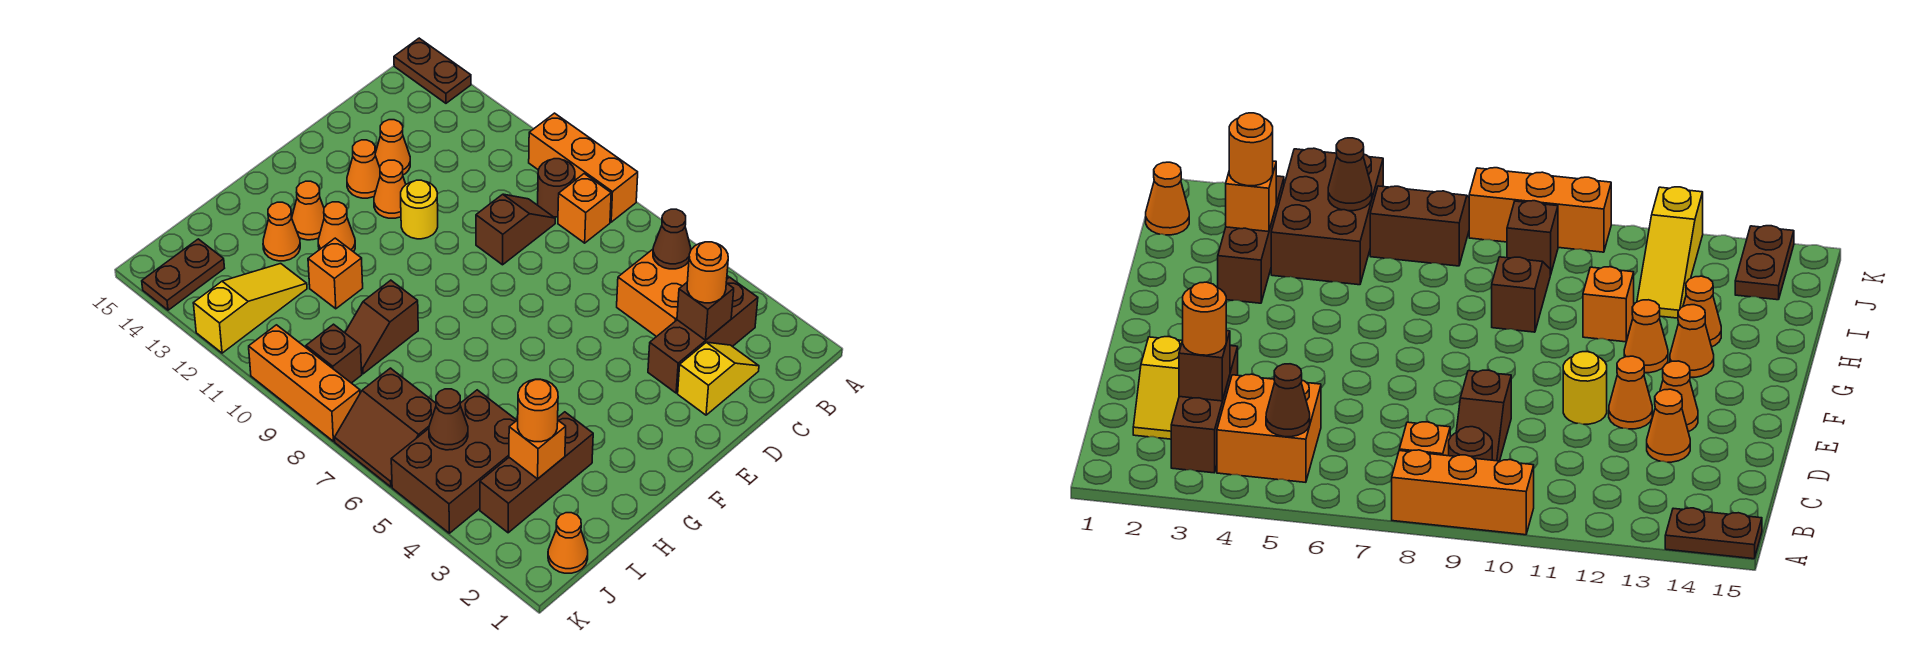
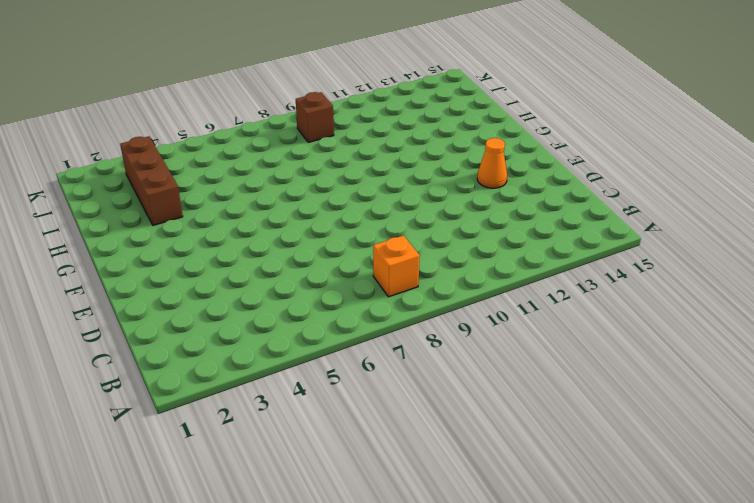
none -> orange brick A8:A10 level 1
none -> brown plate A14:A15 level 1
none -> brown brick B3:D3 level 1
none -> orange brick B4:C5 level 1

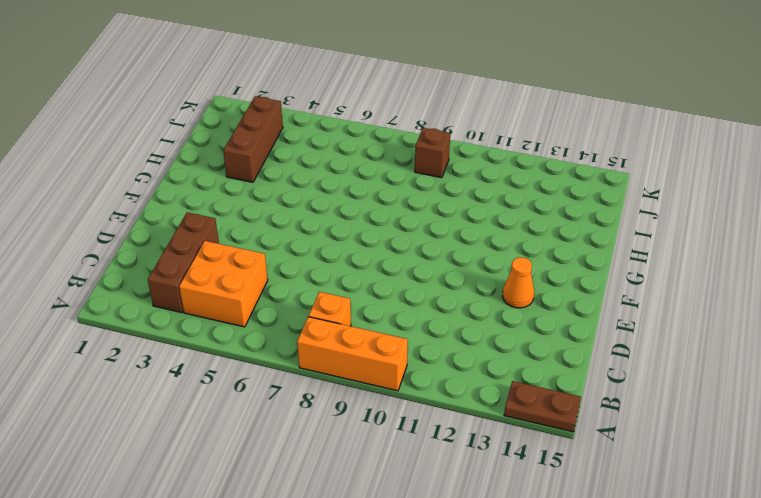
none -> brown round brick B9 level 1
none -> yellow slope C2:D2 level 1 top D
none -> brown slope C9:D9 level 1 top D
none -> orange cone D13 level 1

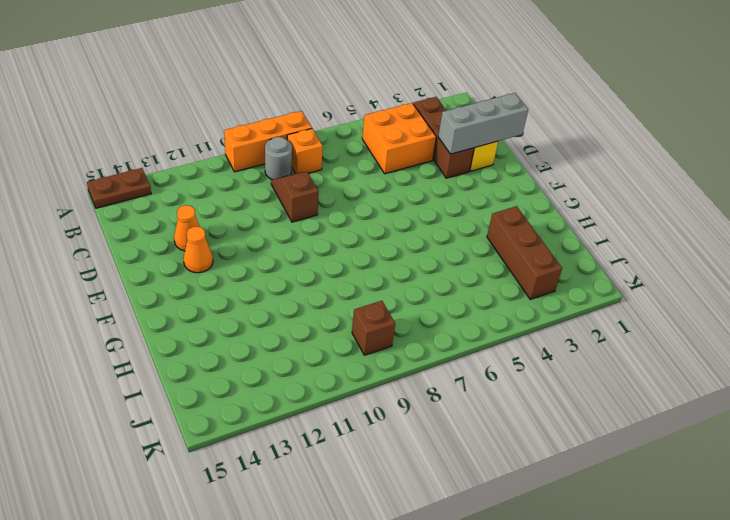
grey round brick B9 level 1 -> brown round brick B9 level 1
grey brick D1:D3 level 2 -> none
none -> yellow round brick E11 level 1
none -> orange cone E12 level 1
none -> orange cone G12 level 1
none -> orange cone G13 level 1

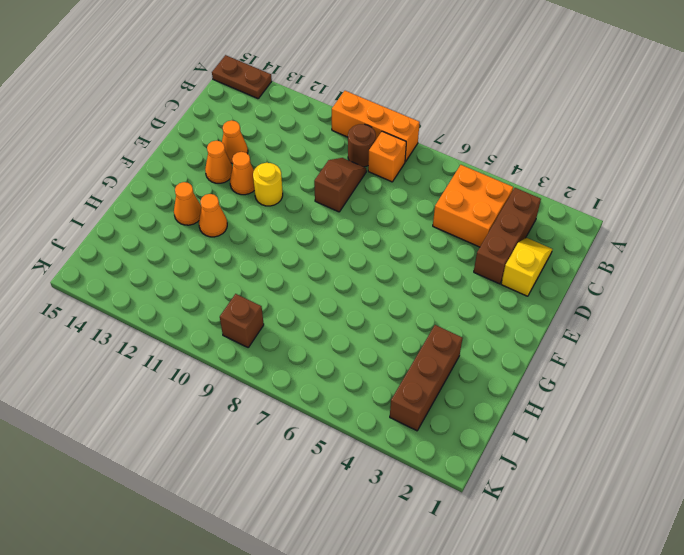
none -> brown slope H9:I9 level 1 top H
none -> orange brick H11 level 1
none -> orange cone H13 level 1
none -> brown brick I4:K5 level 1

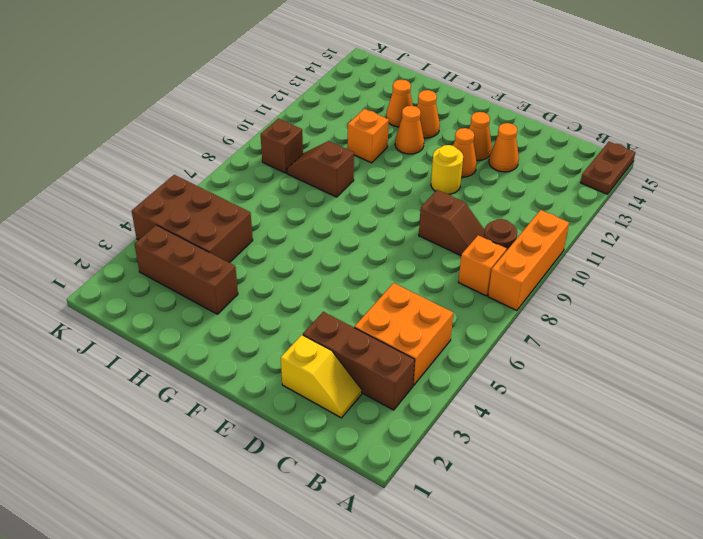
none -> yellow slope I12:K12 level 1 top K
none -> orange cone J1 level 1
none -> brown slope J6:K7 level 1 top J
none -> brown plate J14:K14 level 1

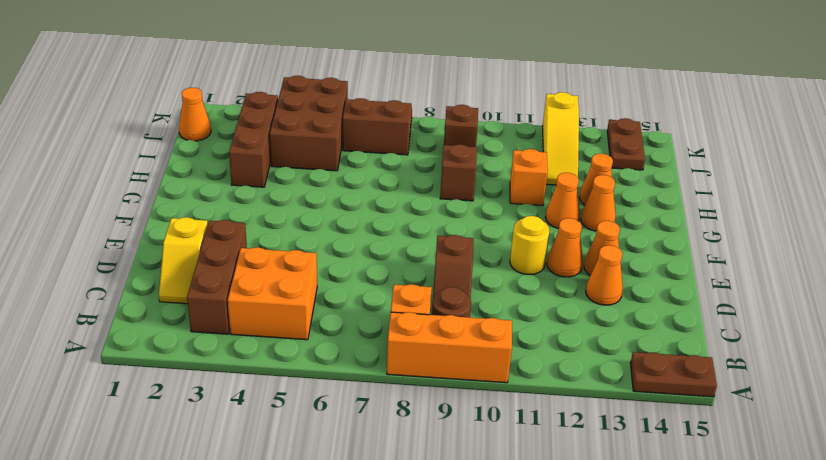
none -> orange brick K8:K10 level 1
none -> brown cone B5 level 2
none -> brown brick C3 level 2
none -> orange brick I3 level 2

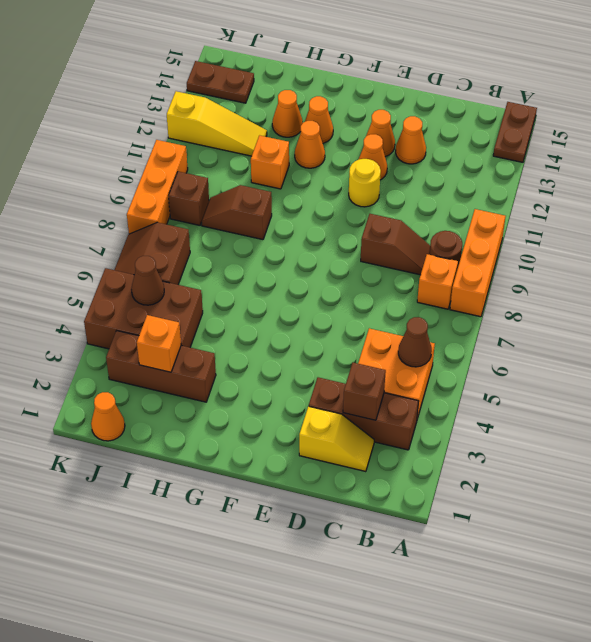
none -> orange round brick C3 level 3
none -> orange round brick I3 level 3

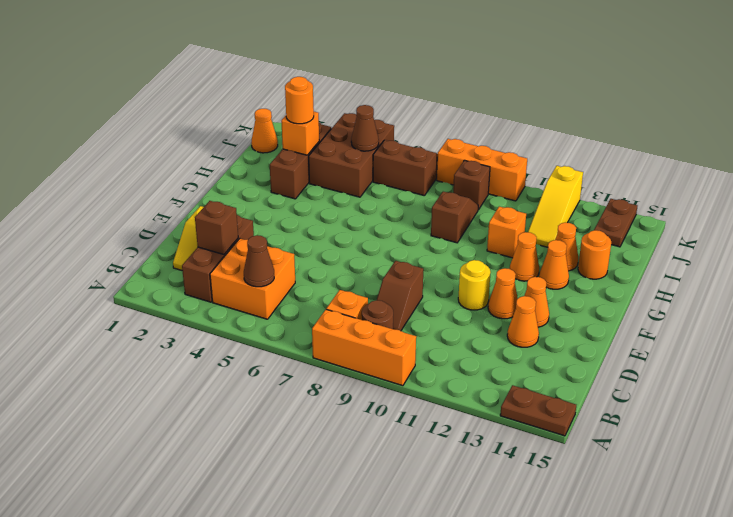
orange round brick H14 level 1 -> orange round brick C3 level 3

